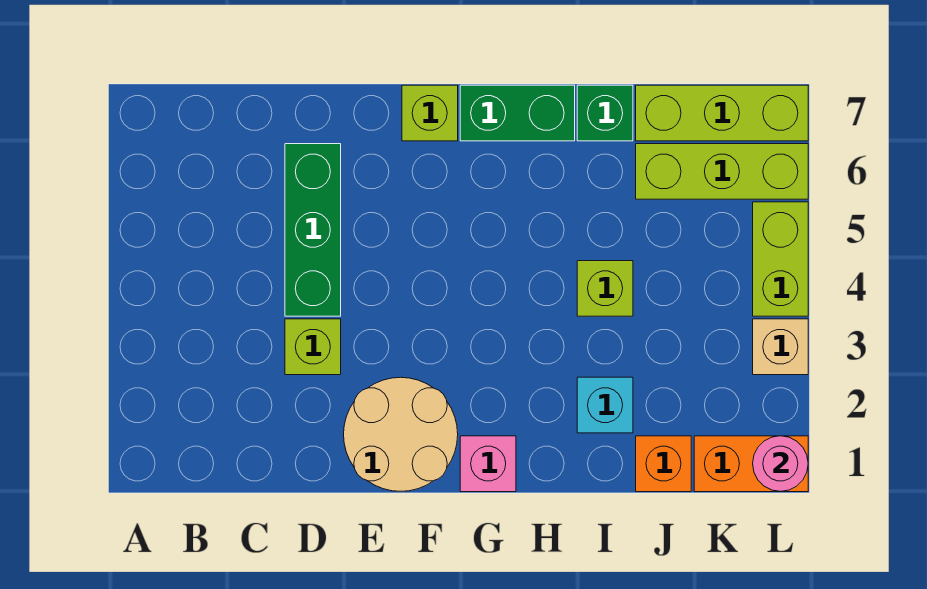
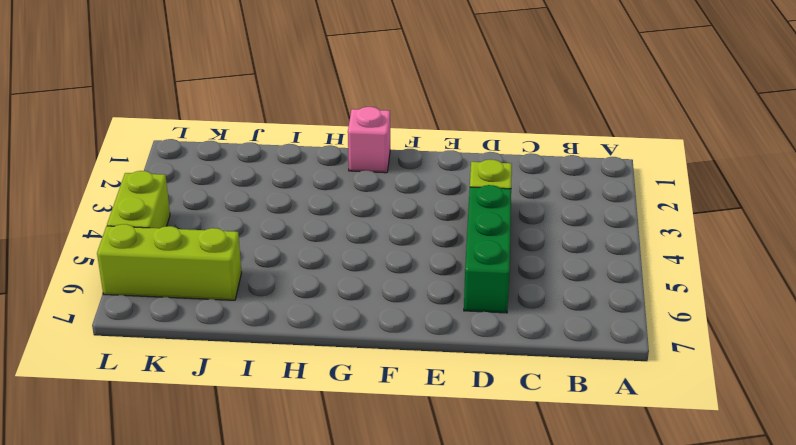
none -> tan round brick E1:F2 level 1
none -> lime brick F7 level 1
none -> green brick G7:H7 level 1

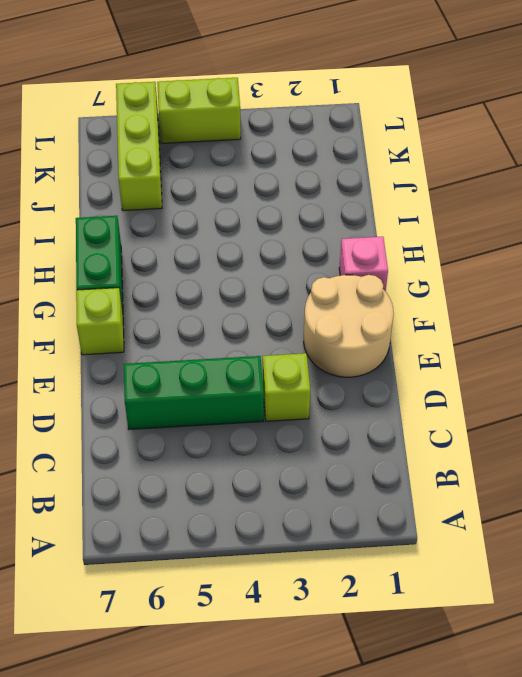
none -> cyan brick I2 level 1
none -> lime brick I4 level 1
none -> green brick I7 level 1

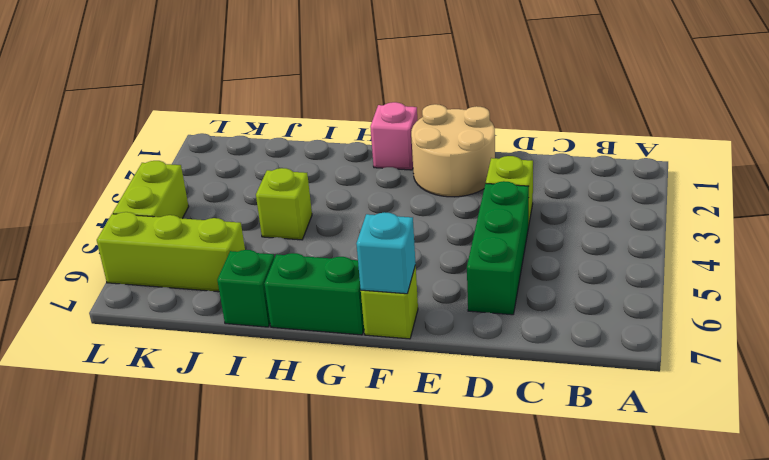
cyan brick F7 level 2 -> cyan brick I2 level 1
none -> orange brick J1 level 1
none -> lime brick J7:L7 level 1
none -> orange brick K1:L1 level 1

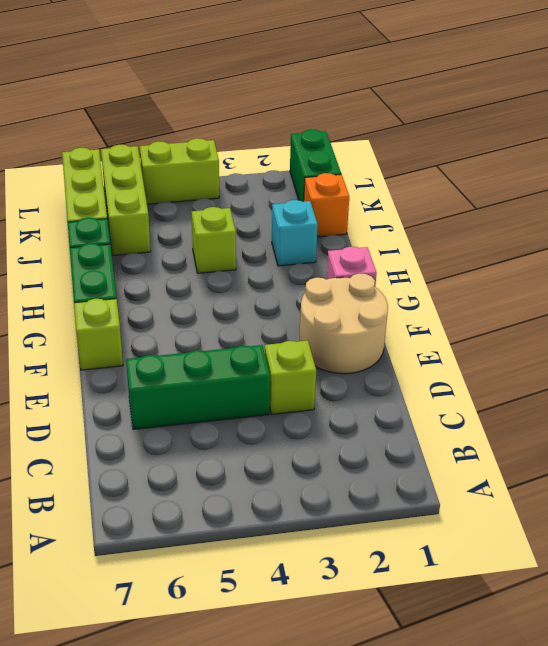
green brick K1:L1 level 1 -> orange brick K1:L1 level 1
none -> tan brick L3 level 1
none -> pink round brick L1 level 2

